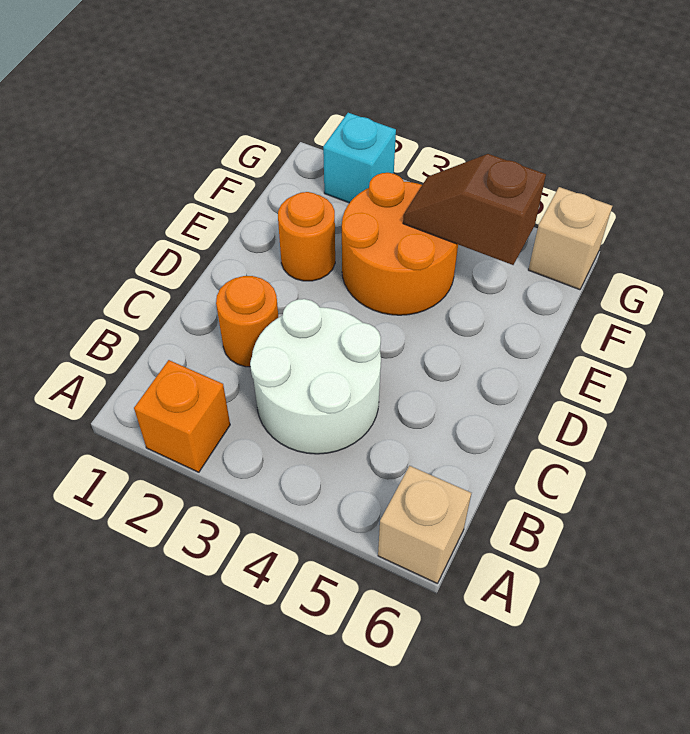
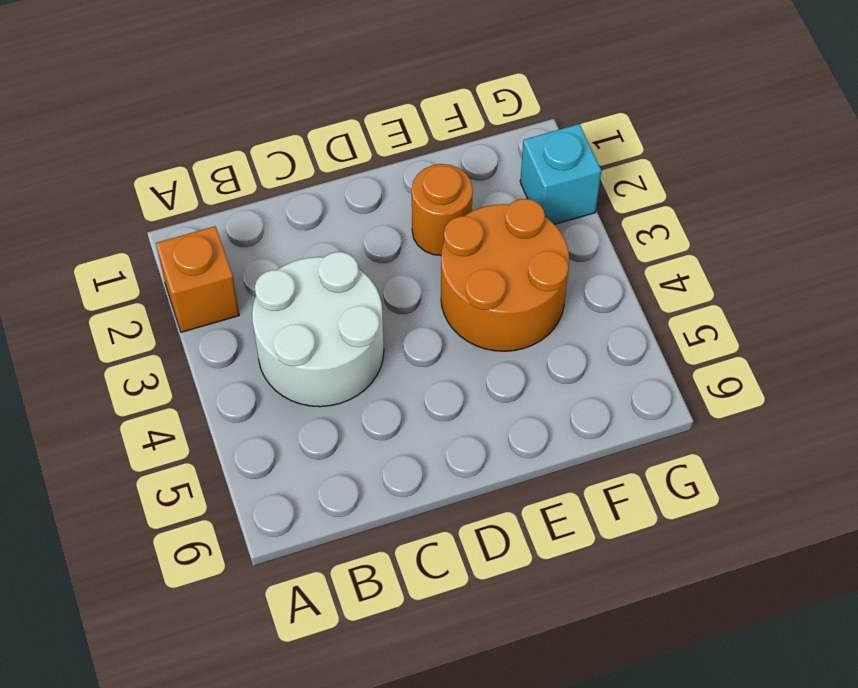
none -> tan brick A6 level 1
none -> orange round brick C2 level 1

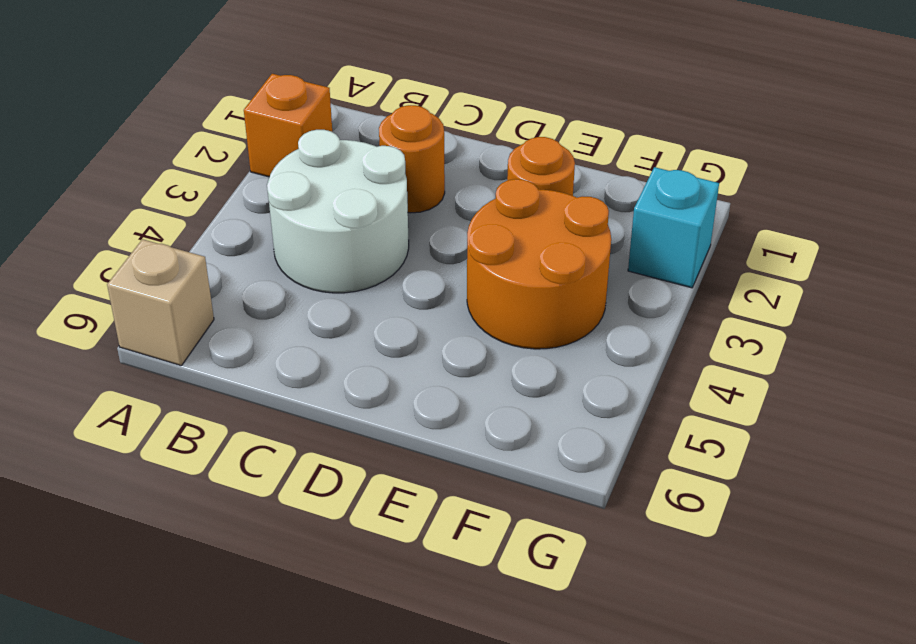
none -> tan brick G6 level 1
none -> brown slope F4:F5 level 2 top 5

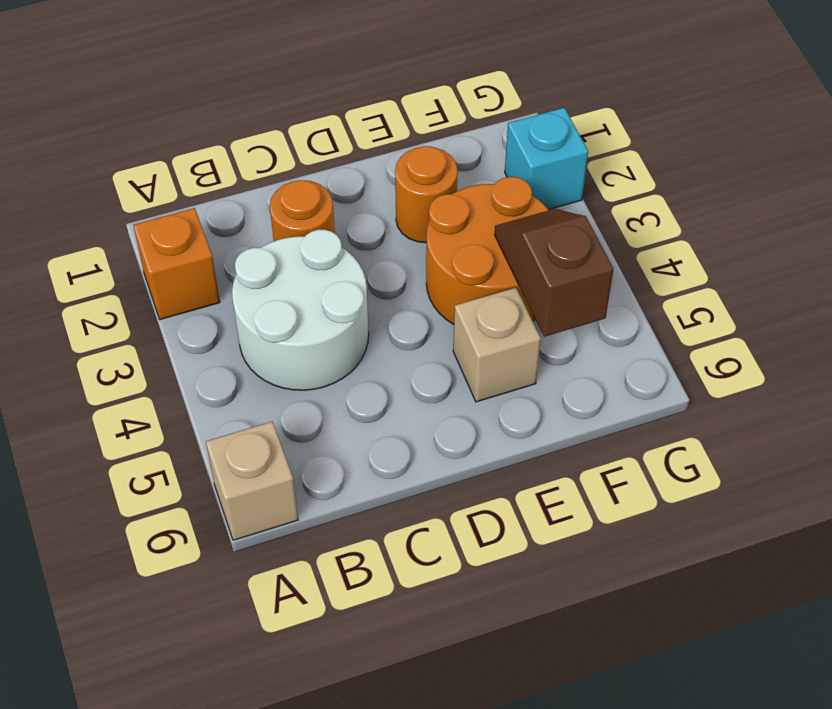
tan brick E5 level 1 -> tan brick G6 level 1

